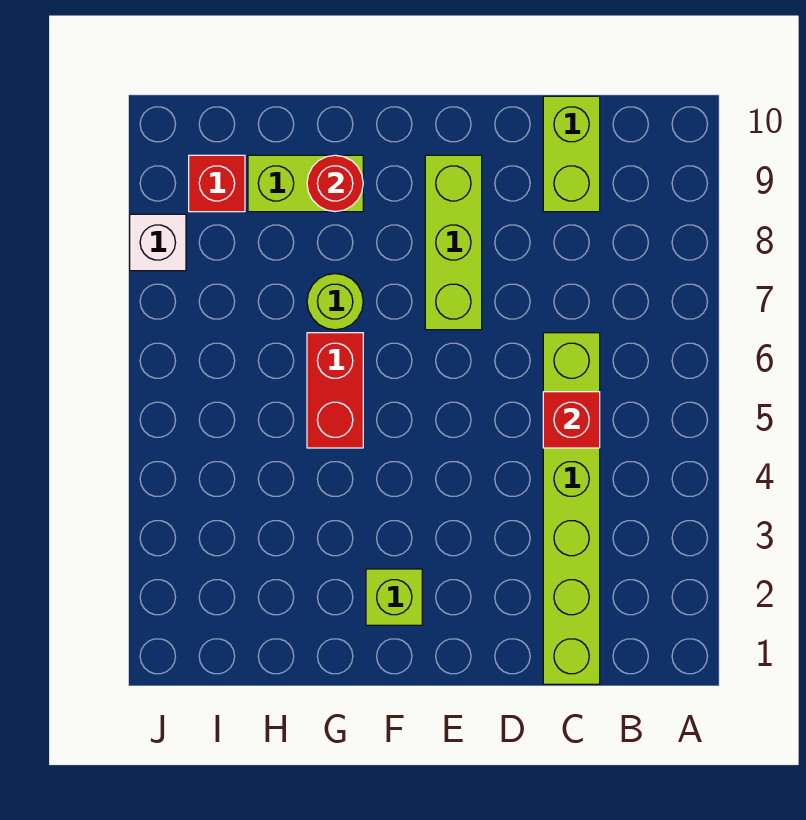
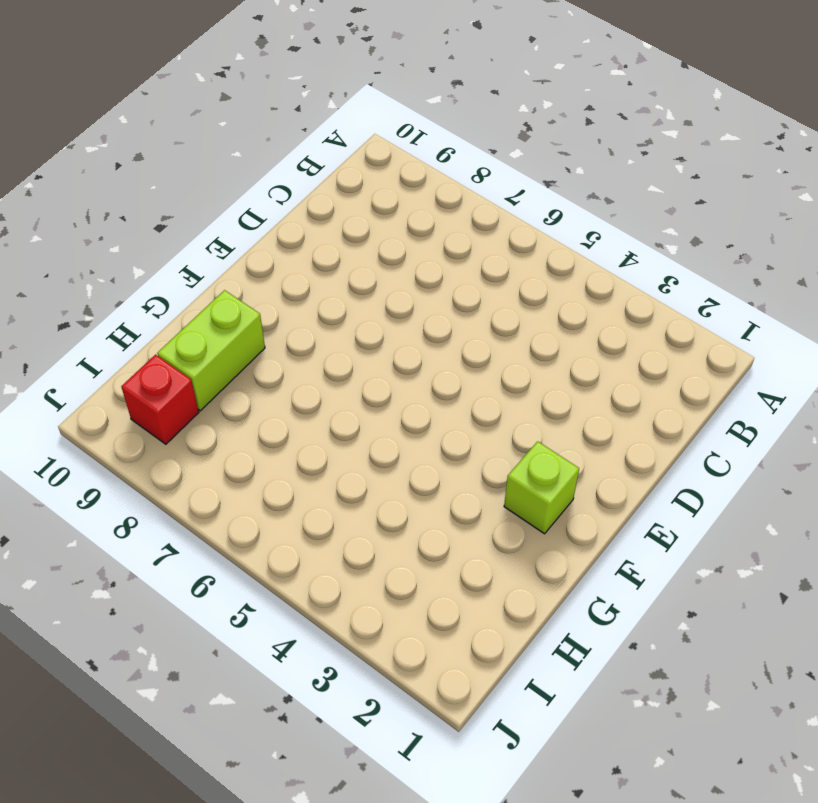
none -> lime brick C1:C6 level 1
none -> lime brick C9:C10 level 1

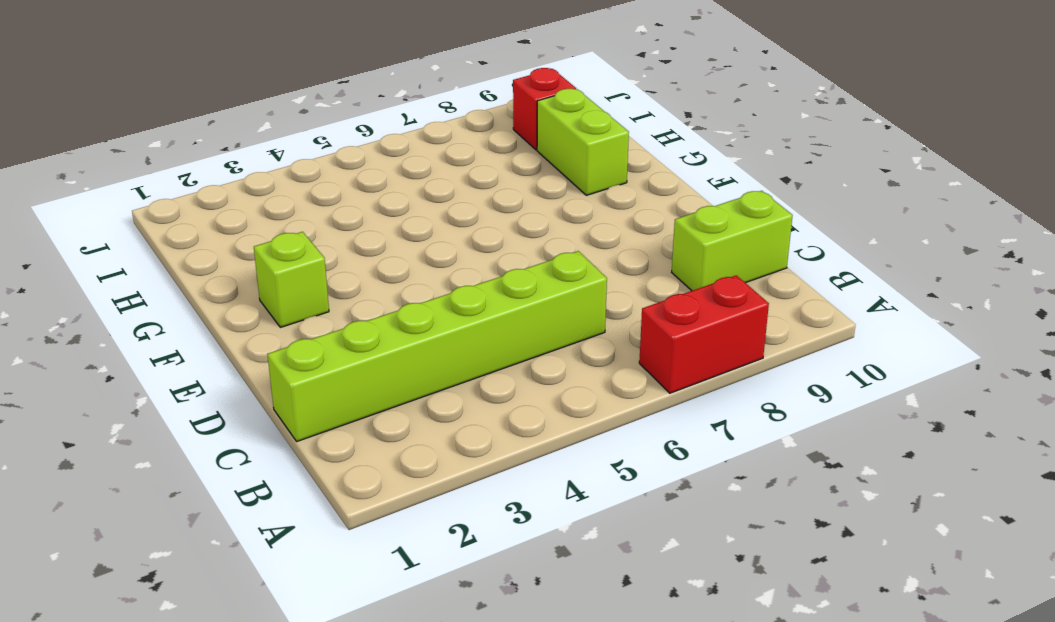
red brick A7:A8 level 1 -> red brick G5:G6 level 1
none -> lime brick E7:E9 level 1
none -> lime round brick G7 level 1

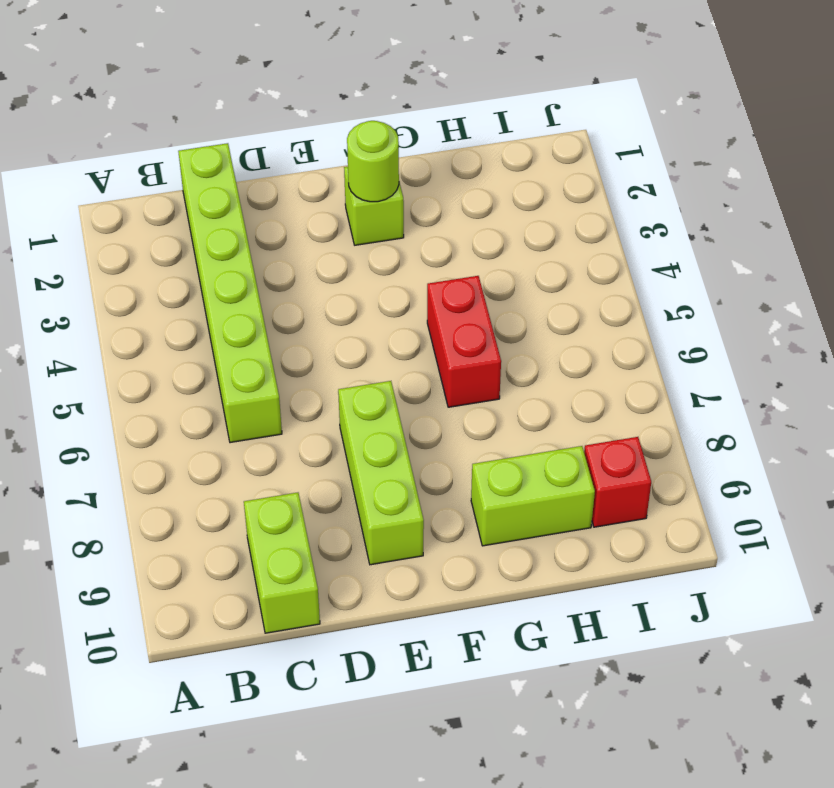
lime round brick F2 level 2 -> lime round brick G7 level 1
none -> white brick J8 level 1
none -> red brick C5 level 2

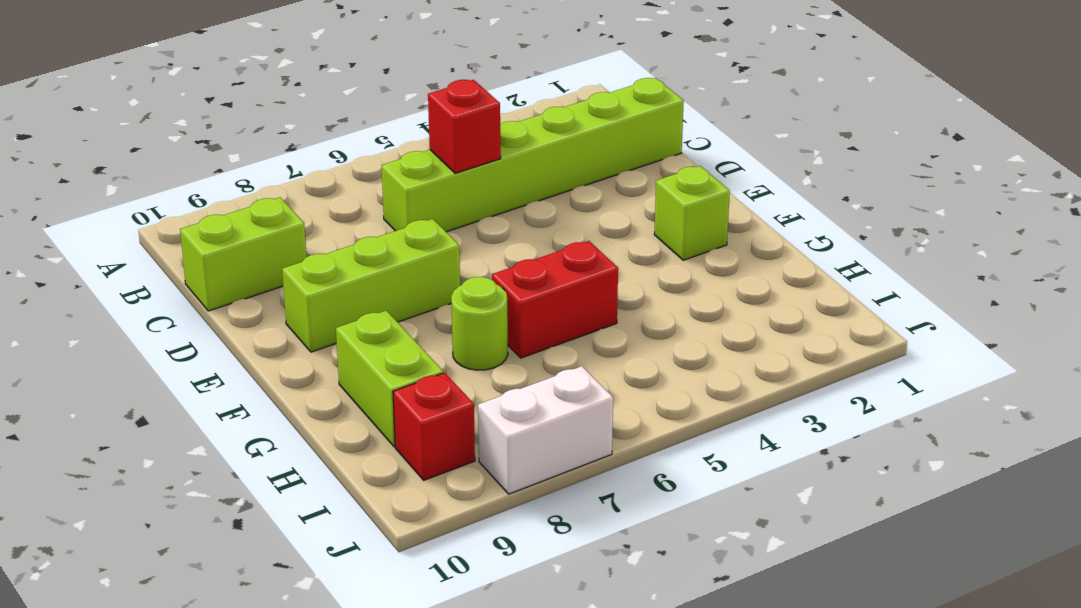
white brick J7:J8 level 1 -> white brick J8 level 1
none -> red round brick G9 level 2

